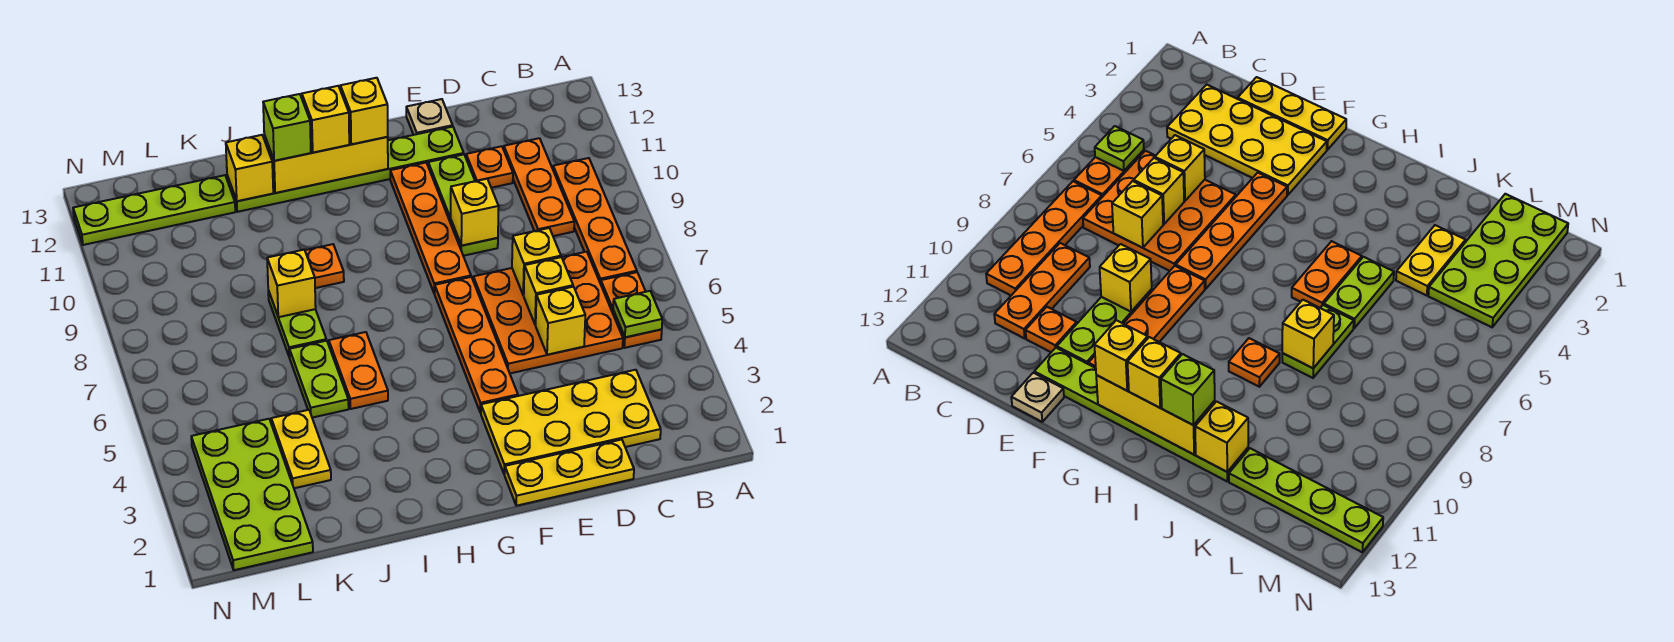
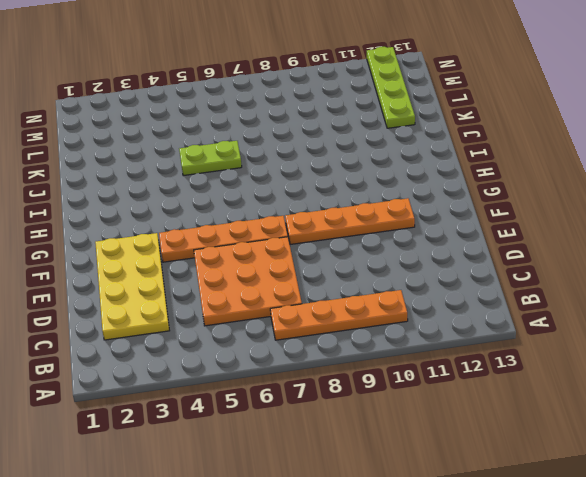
none -> orange plate B5:B6 level 1
none -> orange plate C9:C11 level 1
none -> yellow plate D1:F1 level 1
none -> orange plate D11 level 1

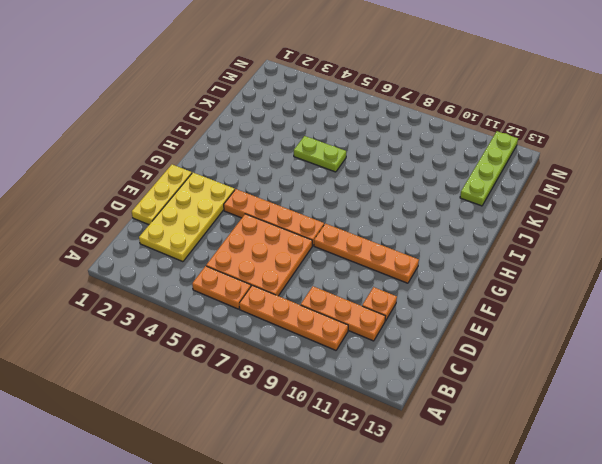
none -> lime plate E9:E11 level 1
none -> lime plate E12:J12 level 1
none -> tan plate E13 level 1
none -> orange plate I5:I6 level 1

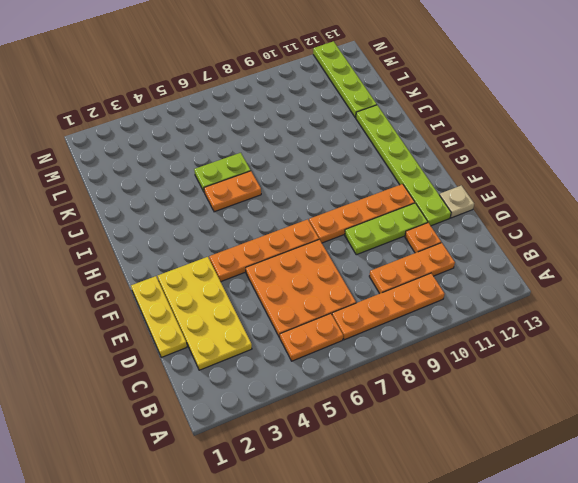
none -> orange plate I9 level 1
none -> lime plate J7:J8 level 1
none -> yellow plate K3:K4 level 1
none -> lime plate L1:M4 level 1

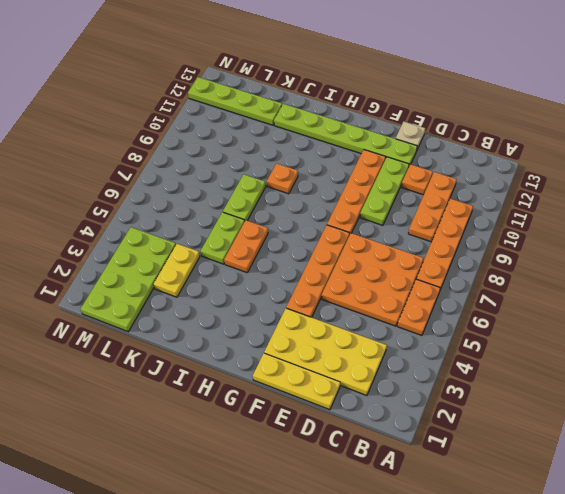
none -> lime plate B5 level 2
none -> yellow brick D5 level 2
none -> yellow brick D6 level 2
none -> yellow brick D7 level 2

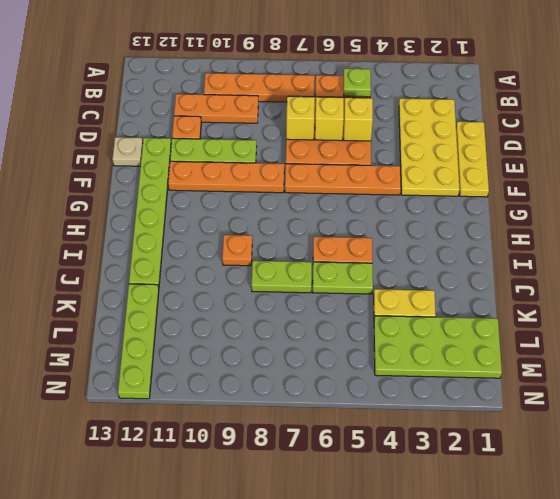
none -> yellow brick E9 level 2
none -> yellow brick G12:I12 level 2
none -> yellow brick J8 level 2
none -> yellow brick J12 level 2

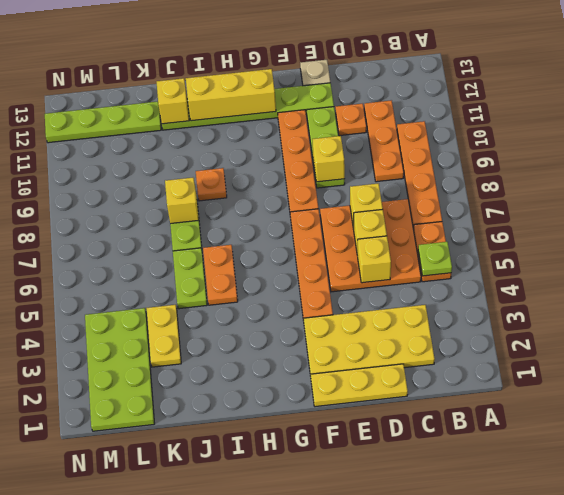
none -> yellow brick G12 level 3
none -> yellow brick H12 level 3
none -> lime brick I12 level 3

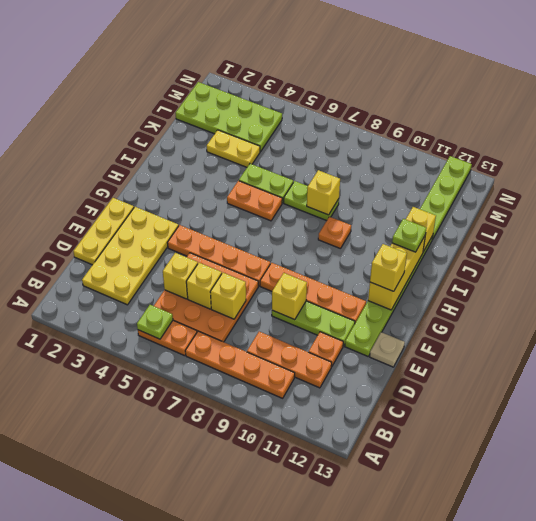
lime plate I12 level 3 -> lime brick I12 level 3
none -> yellow brick H12 level 3

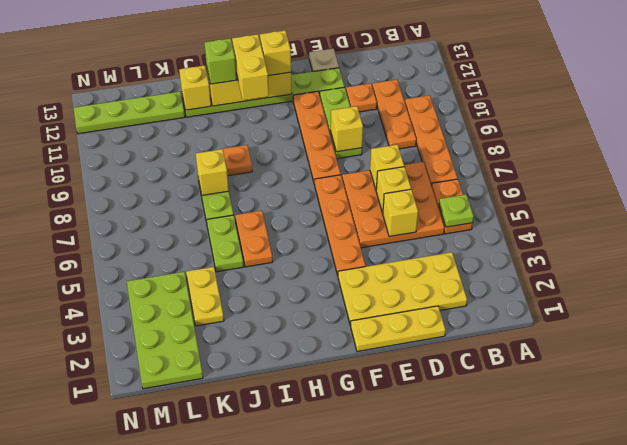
yellow brick H11:H12 level 3 -> yellow brick H12 level 3

